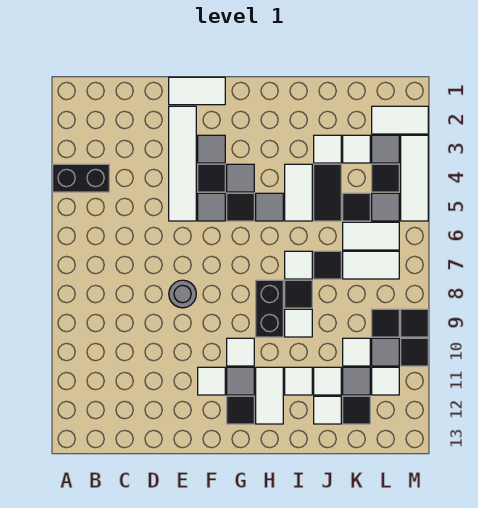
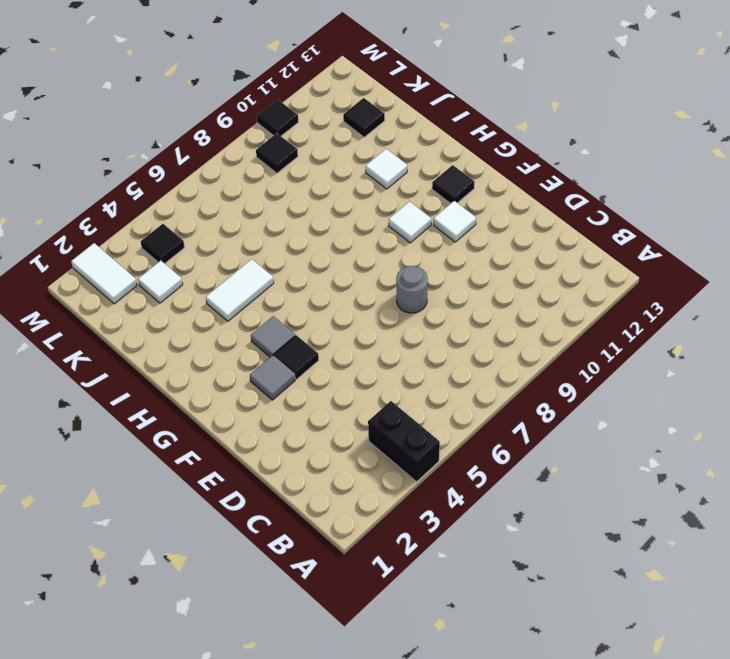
none -> white tile E1:F1 level 1
none -> white tile E2:E5 level 1
none -> grey tile F5 level 1
none -> black tile G5 level 1

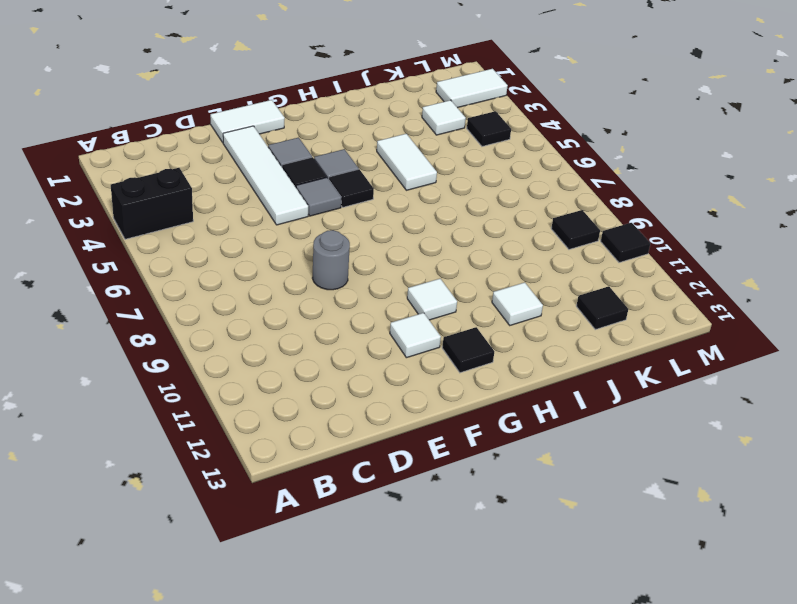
none -> grey tile G11 level 1
none -> grey tile H5 level 1
none -> black brick H8:H9 level 1
none -> white tile H11:H12 level 1

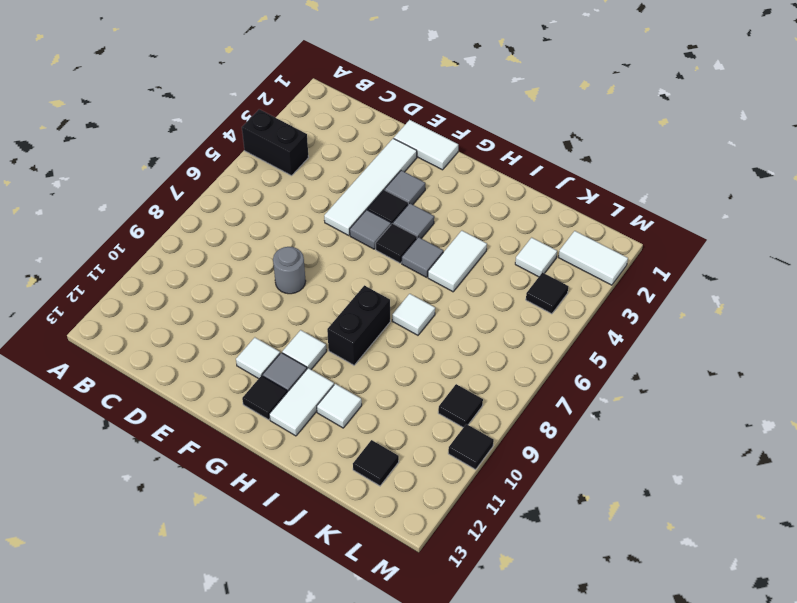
none -> black tile I8 level 1
none -> white tile I9 level 1
none -> white tile J3 level 1
none -> black tile J4:J5 level 1

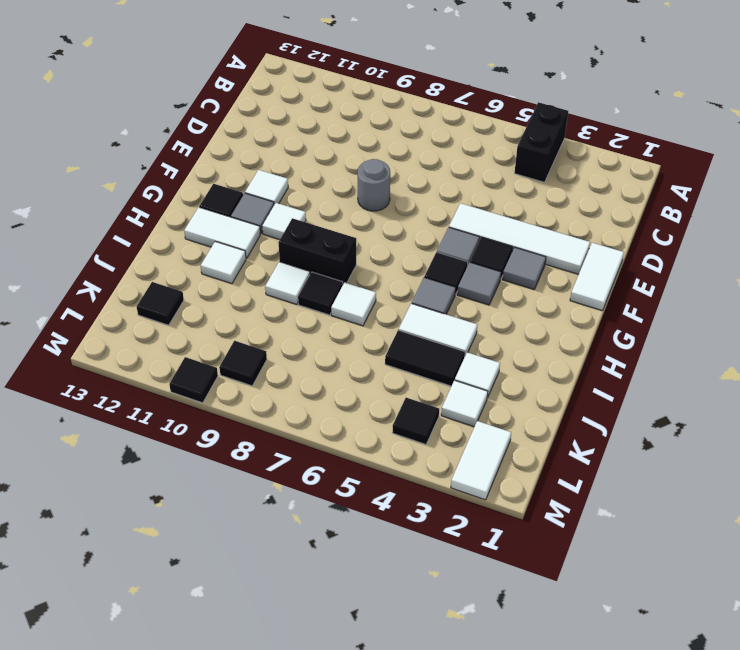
none -> black tile J7 level 1
none -> white tile J11 level 1
none -> white tile J12 level 1
none -> black tile K5 level 1

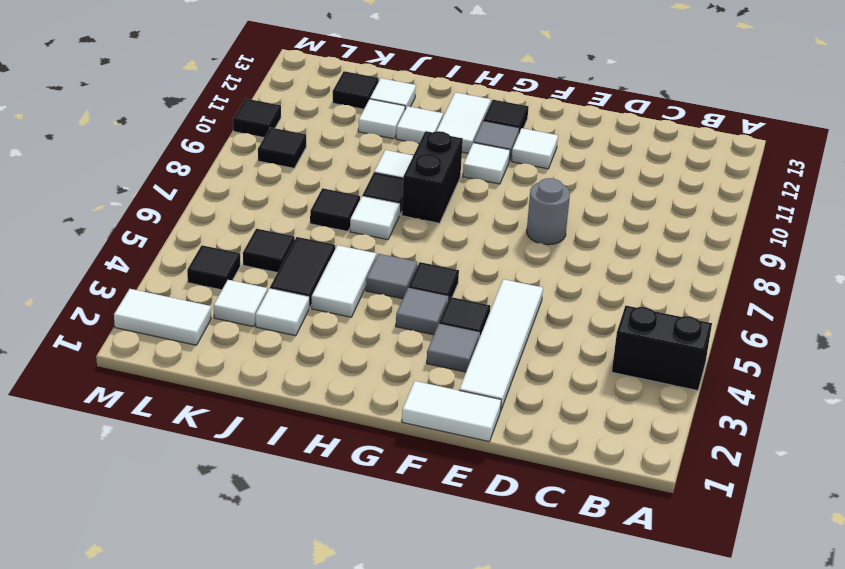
none -> grey tile F5 level 1
none -> white tile K6:L6 level 1
none -> white tile K7:L7 level 1
none -> white tile K10 level 1

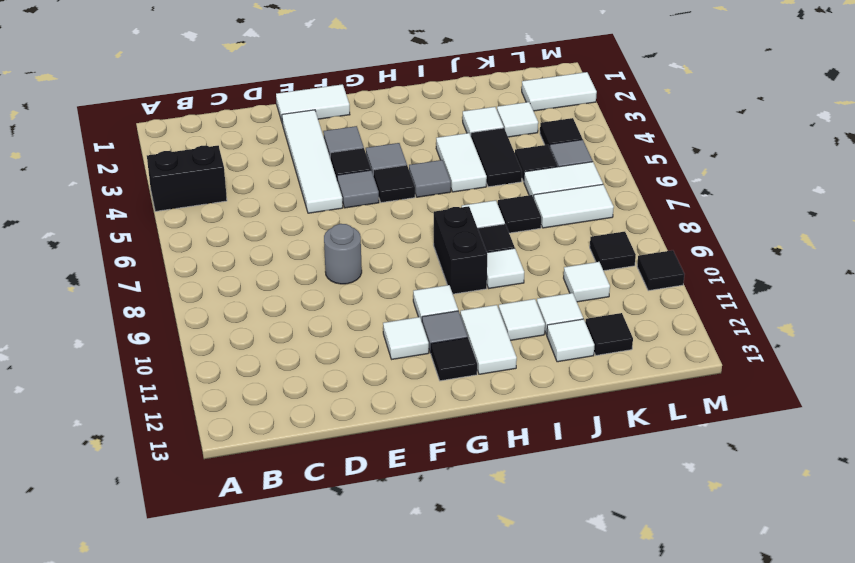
none -> grey tile K11 level 1
none -> grey tile L3 level 1
none -> grey tile L10 level 1
none -> white tile L11 level 1

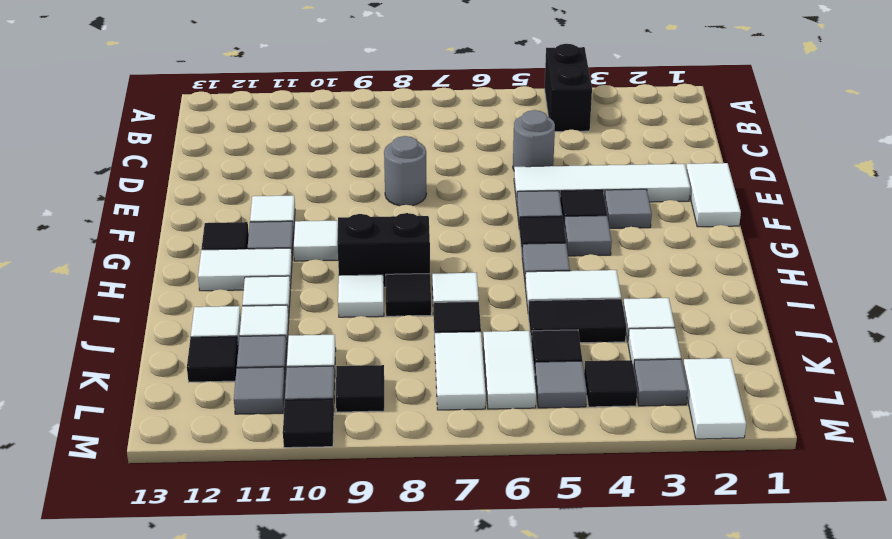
grey round brick D5 level 1 -> none
grey tile L11 level 1 -> white tile L11 level 1
none -> white tile M3:M5 level 1
none -> black tile M9 level 1

